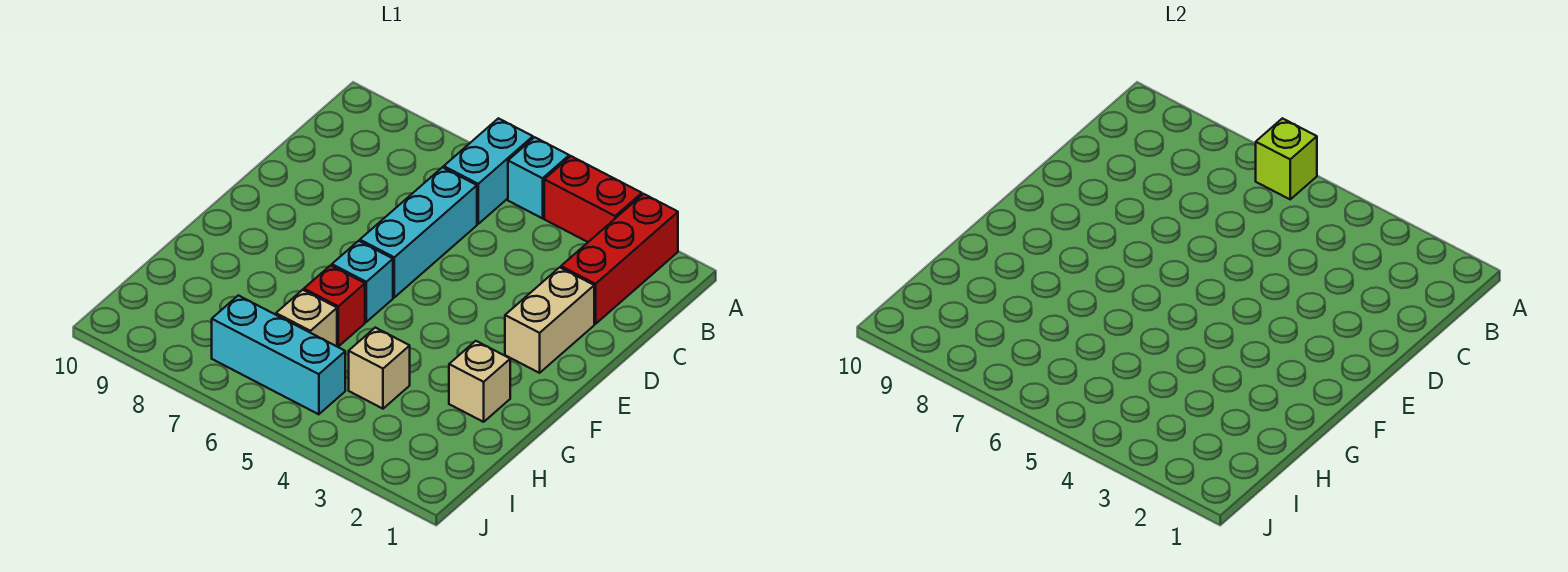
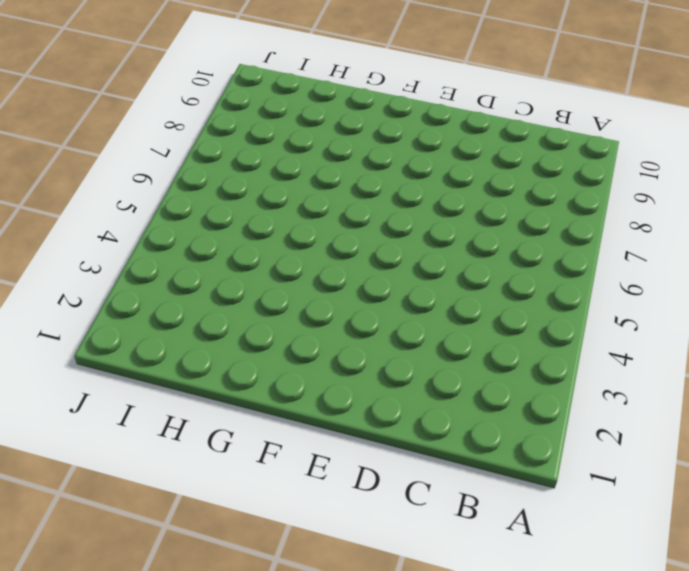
none -> red brick A2:C2 level 1
none -> red brick A3:A4 level 1
none -> cyan brick A5 level 1

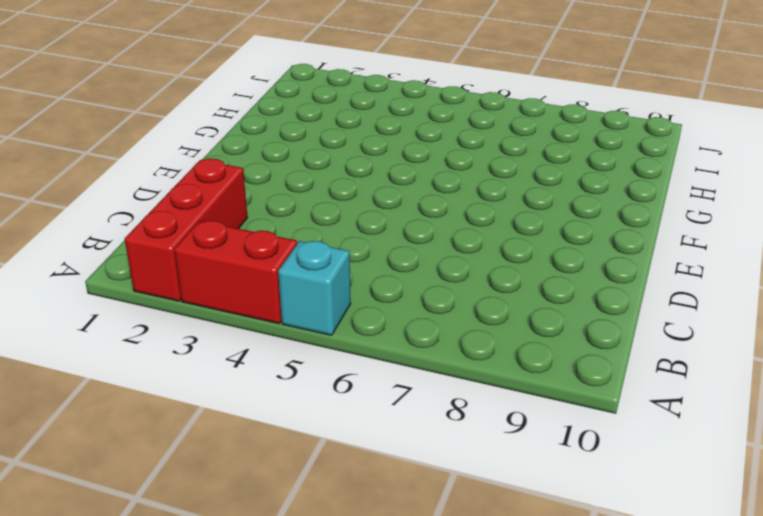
none -> cyan brick A6:B6 level 1
none -> cyan brick C6:E6 level 1
none -> tan brick D2:E2 level 1

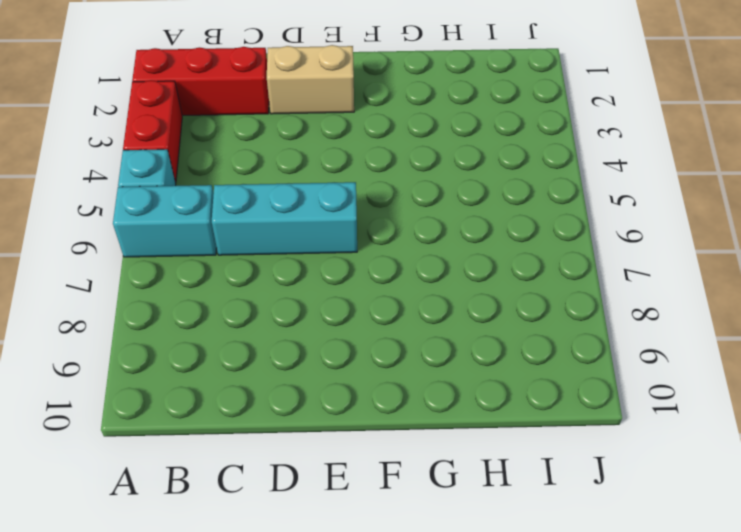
none -> cyan brick F6 level 1
none -> tan brick G2 level 1
none -> red brick G6 level 1

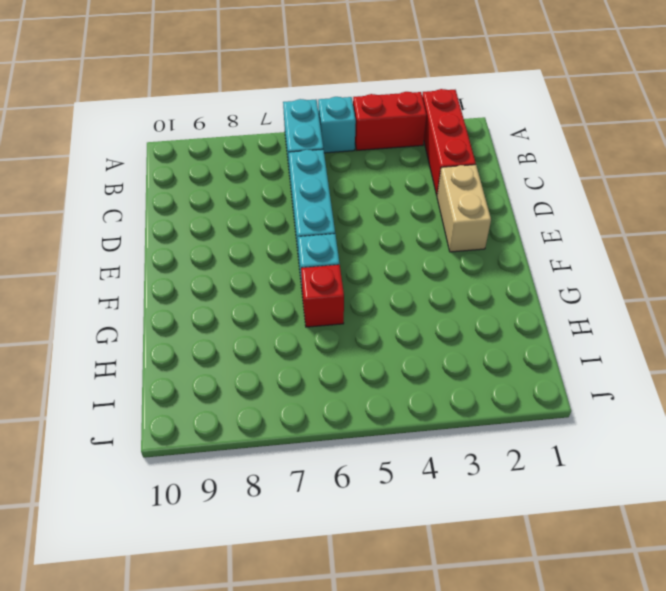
none -> tan brick G2 level 1
none -> tan brick H4 level 1
none -> tan brick H6 level 1

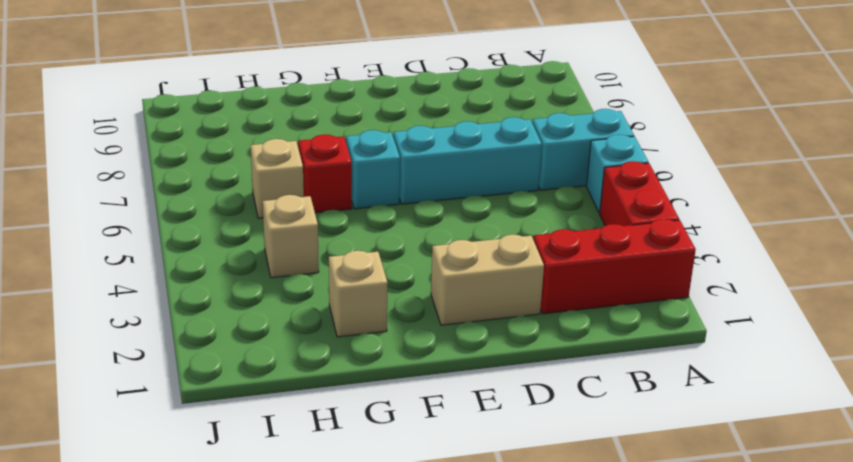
none -> cyan brick I5:I7 level 1
none -> lime brick A6 level 2

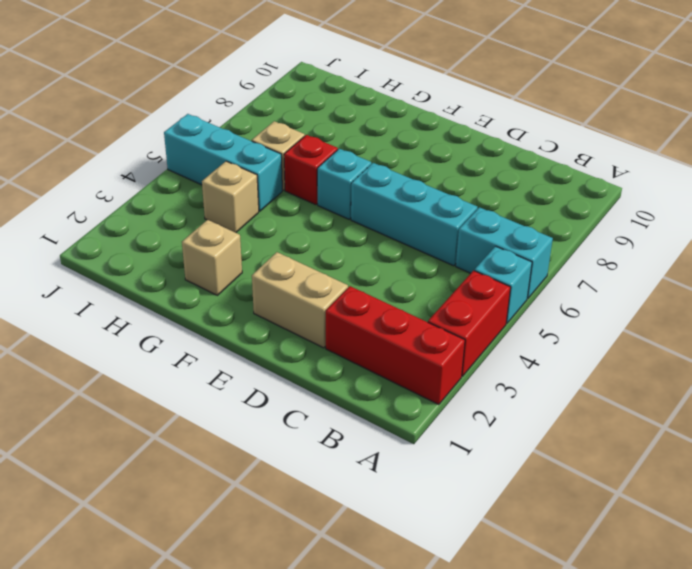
cyan brick H5:J5 level 1 -> cyan brick I5:I7 level 1
none -> lime brick A6 level 2

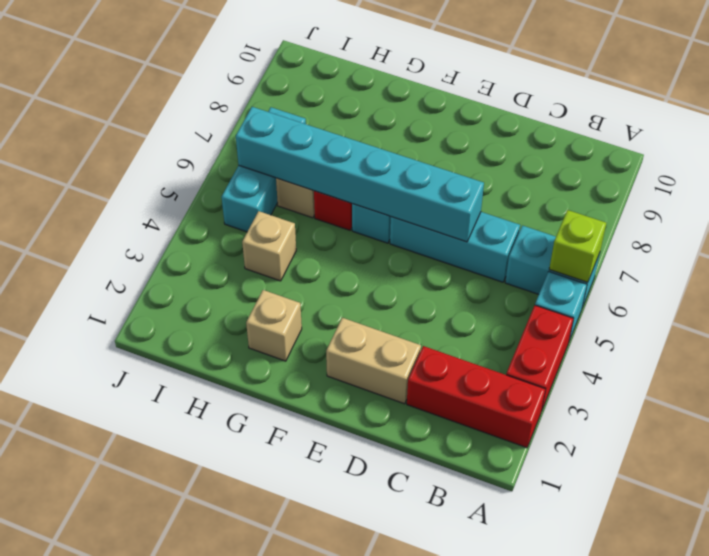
cyan brick D6:I6 level 2 -> none

